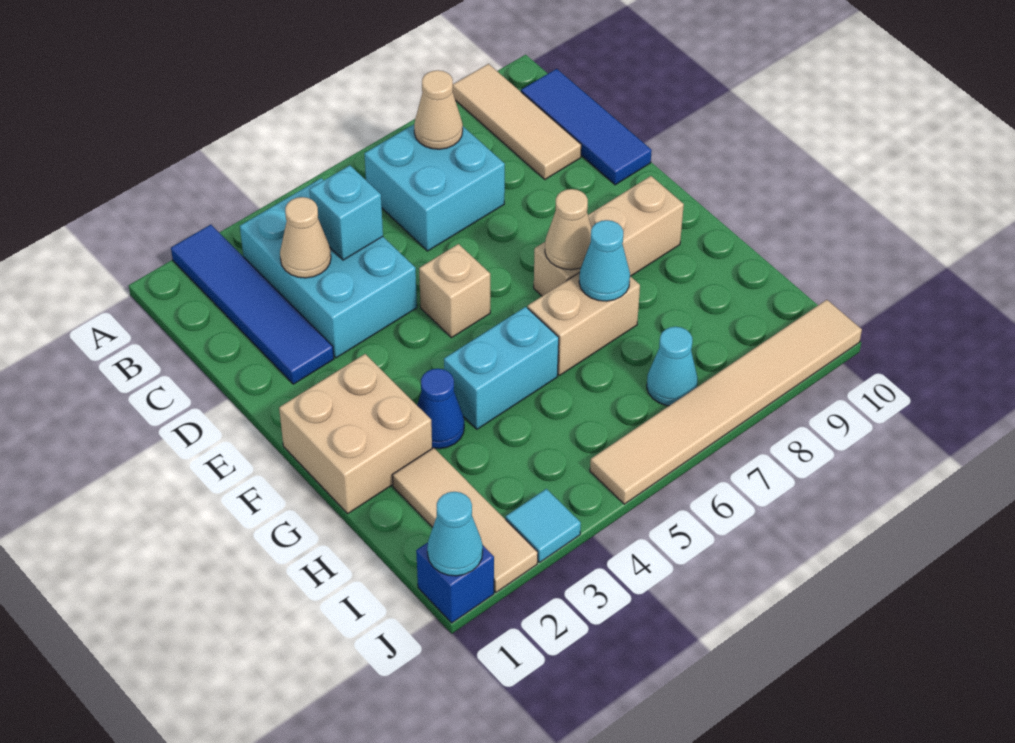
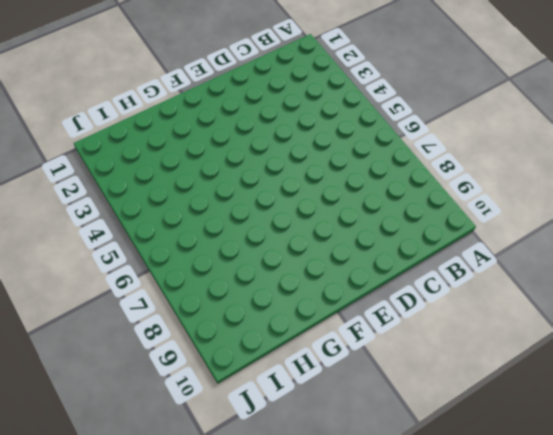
none -> blue tile A2:D2 level 1
none -> tan tile A9:C9 level 1
none -> cyan brick B3:D4 level 1

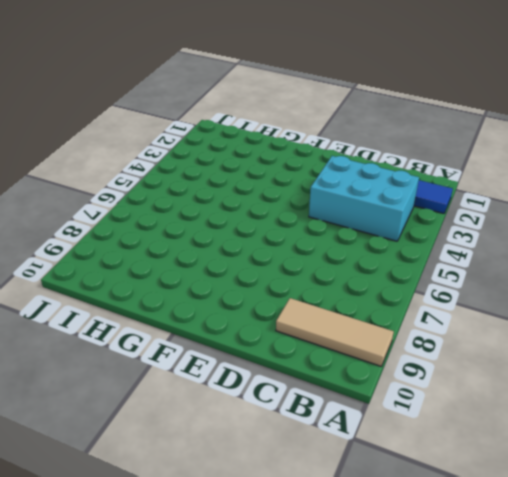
none -> cyan brick B6:C7 level 1
none -> blue tile B10:D10 level 1
none -> tan brick E5 level 1

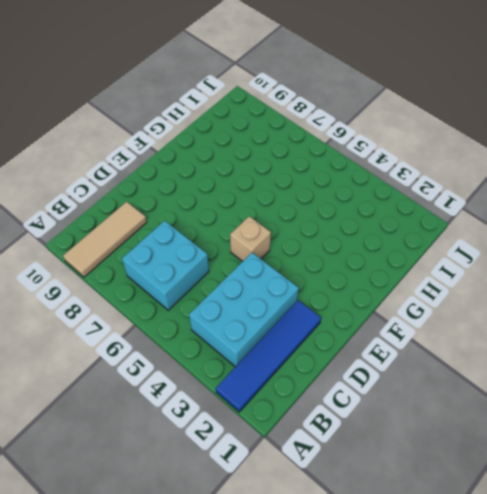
none -> blue tile B10:D10 level 1
none -> tan brick F1:G2 level 1
none -> tan brick F7:F9 level 1

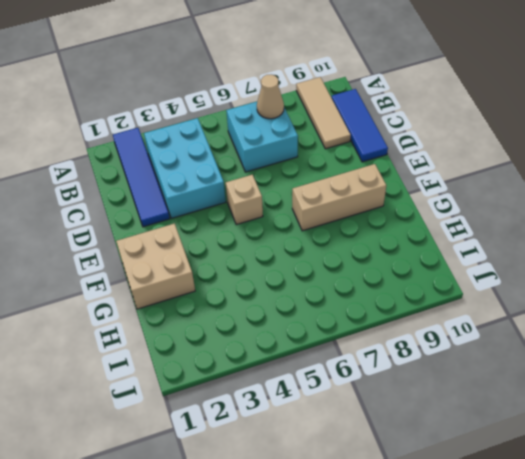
none -> blue cone G3 level 1
none -> cyan brick G4:G5 level 1
none -> tan brick G6:G7 level 1

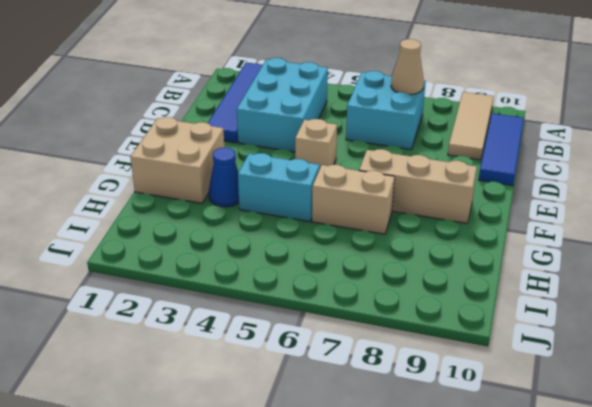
none -> tan tile H2:J2 level 1
none -> cyan cone I7 level 1
none -> blue brick J1 level 1

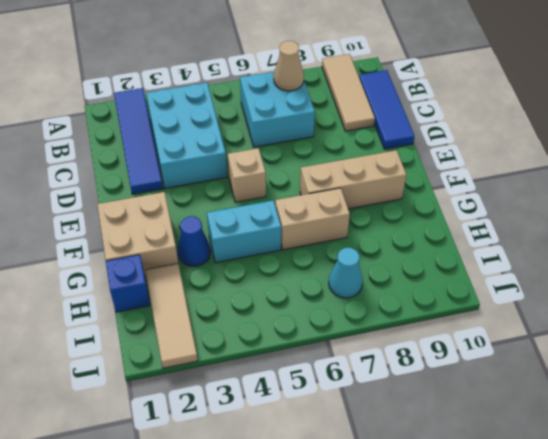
blue brick H1 level 1 -> blue brick J1 level 1
none -> cyan tile J3 level 1
none -> tan tile J5:J10 level 1
none -> tan cone C3 level 2

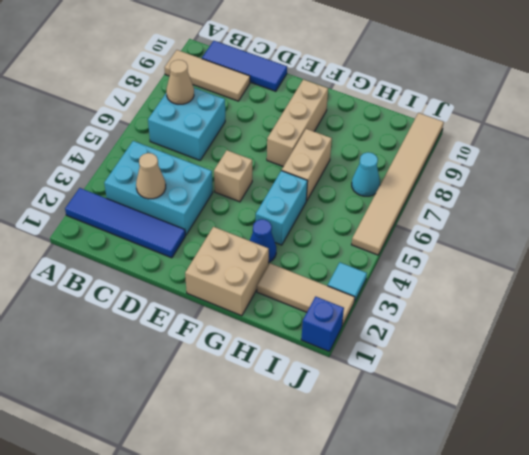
none -> cyan brick C4 level 2
none -> tan cone F7 level 2
none -> cyan cone G7 level 2

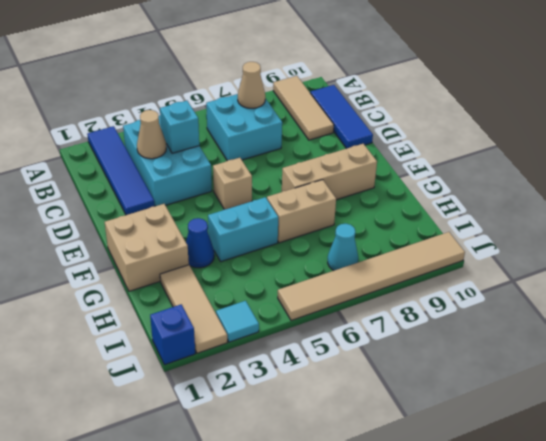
none -> tan cone F7 level 2
none -> cyan cone G7 level 2
none -> cyan cone J1 level 2

